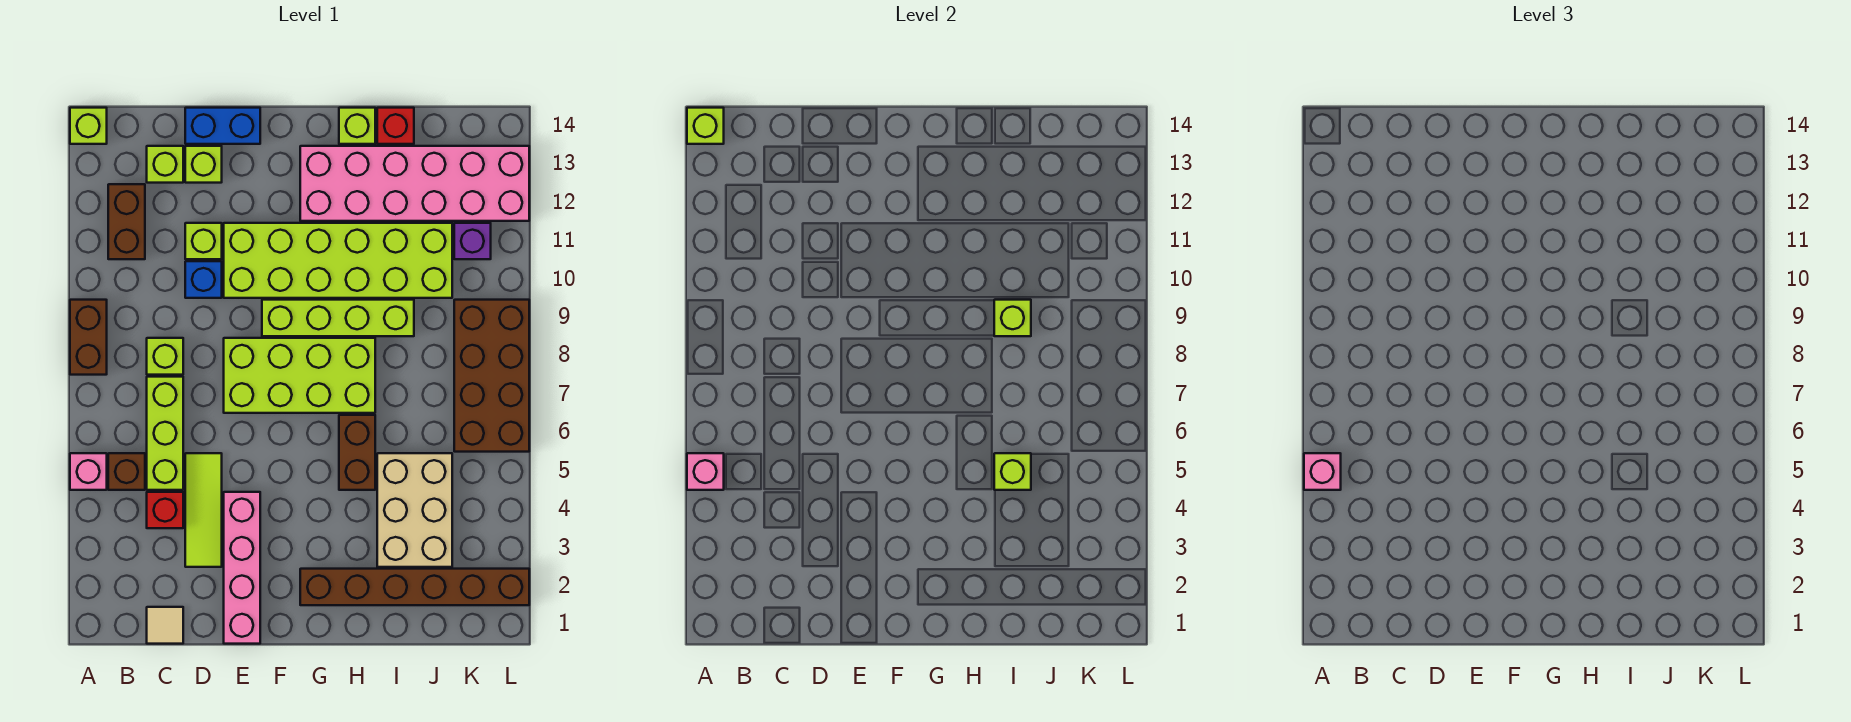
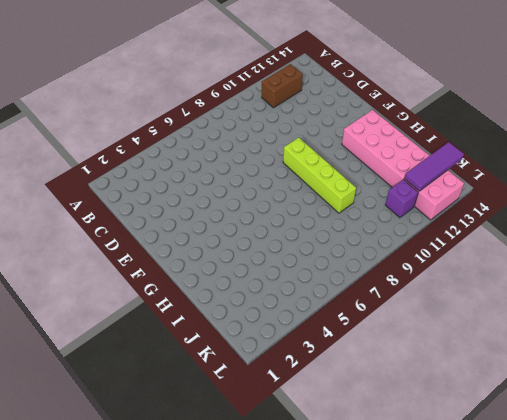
purple tile K12:K14 level 2 -> none
none -> pink brick A5 level 1
none -> brown brick A8:A9 level 1
none -> lime brick A14 level 1
none -> brown brick B5 level 1

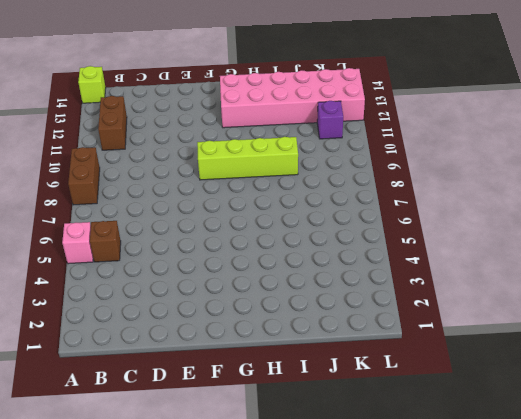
none -> tan tile C1 level 1
none -> red brick C4 level 1
none -> lime brick C5:C7 level 1
none -> lime brick C8 level 1

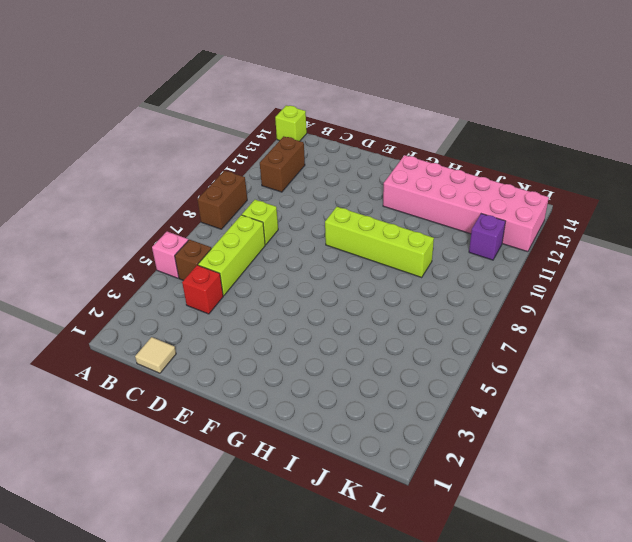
none -> lime brick C13 level 1
none -> lime tile D3:D5 level 1
none -> blue brick D10 level 1
none -> lime brick D11 level 1

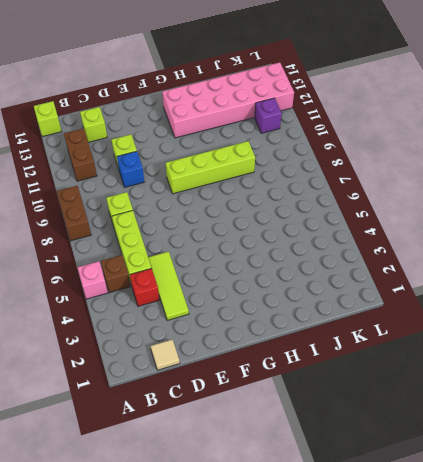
none -> lime brick D13 level 1
none -> blue brick D14:E14 level 1
none -> pink brick E1:E4 level 1
none -> lime brick E7:H8 level 1

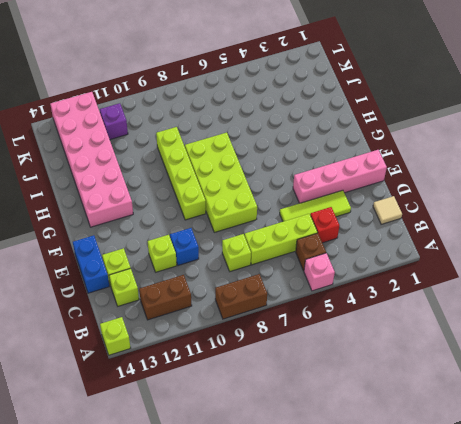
none -> lime brick E10:J11 level 1
none -> brown brick G2:L2 level 1
none -> brown brick H5:H6 level 1
none -> lime brick H14 level 1

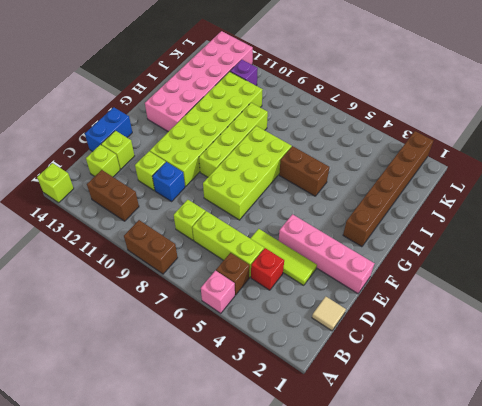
none -> lime brick H14 level 1
none -> tan brick I3:J5 level 1
none -> red brick I14 level 1
none -> brown brick K6:L9 level 1

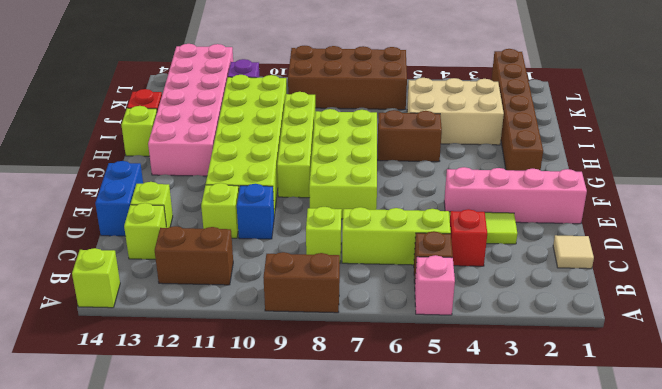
none -> pink brick A5 level 2
none -> lime brick A14 level 2
none -> lime brick I5 level 2
none -> lime brick I9 level 2

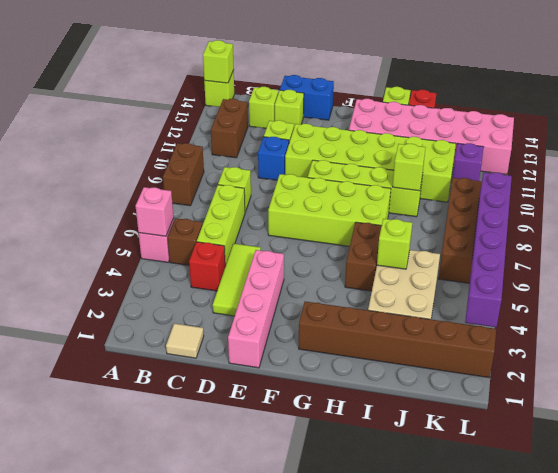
purple brick L3:L8 level 2 -> none
none -> pink brick A5 level 3

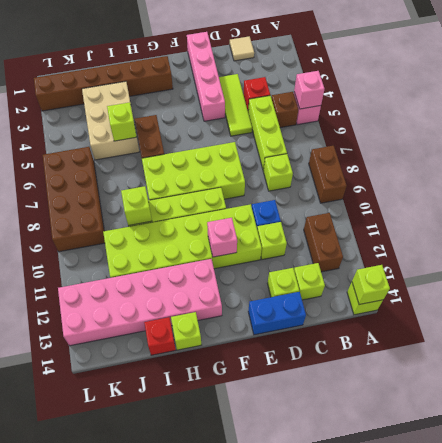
pink brick F11 level 2 -> pink brick A5 level 3
none -> purple brick K11 level 1

